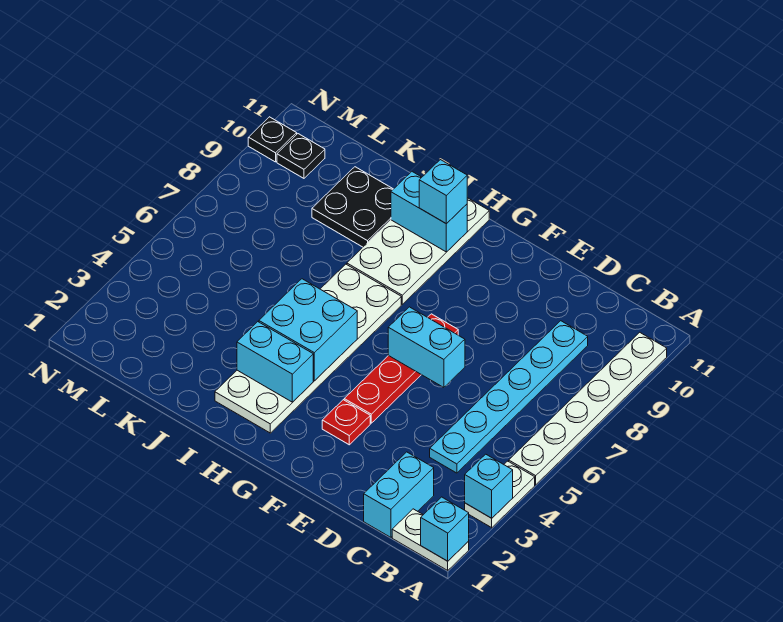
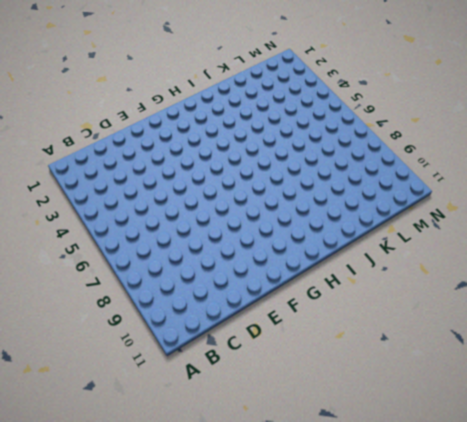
none -> white plate A1:B1 level 1
none -> white plate A3:A4 level 1
none -> white plate A5:A10 level 1

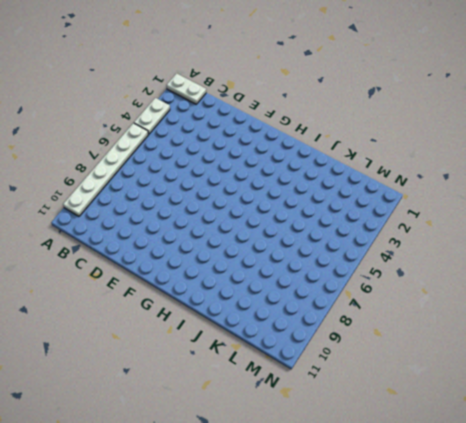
none -> cyan brick C1:C2 level 1
none -> cyan plate C4:C9 level 1
none -> red plate F3 level 1

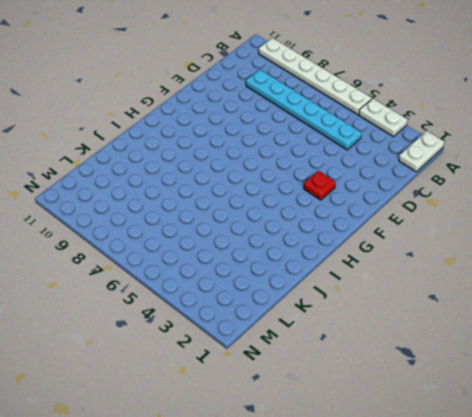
none -> cyan brick C1:C2 level 1
none -> red plate F4:F7 level 1
none -> white plate H2:I7 level 1

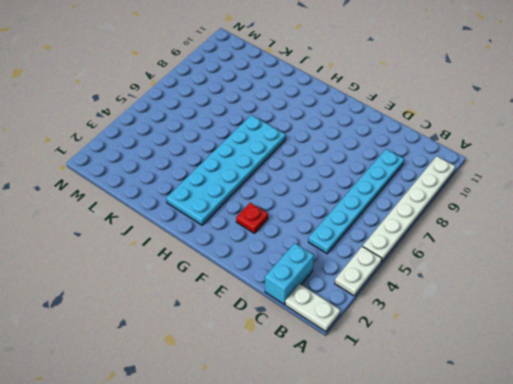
cyan plate H2:I7 level 1 -> white plate H2:I7 level 1
none -> red plate F4:F7 level 1
none -> white plate H8:I11 level 1
none -> black plate J9:K10 level 1

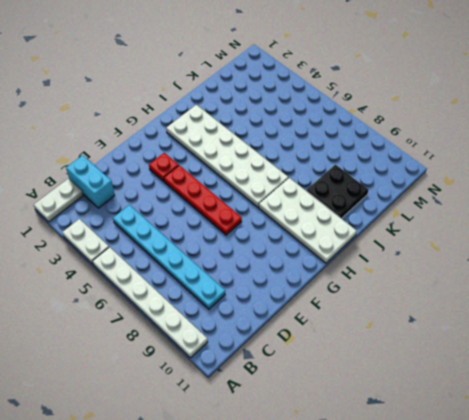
none -> black plate M10 level 1
none -> black plate N10 level 1
none -> cyan brick A1 level 2

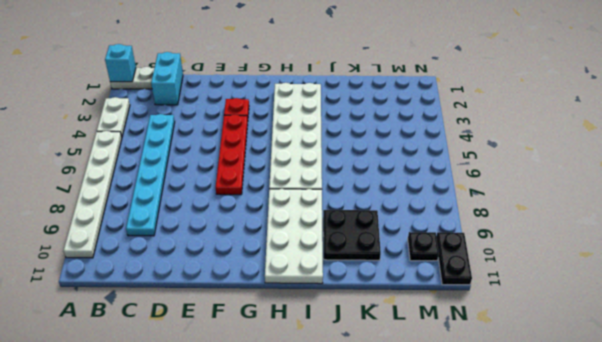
black plate N10:N11 level 1 -> black plate N10 level 1
none -> cyan brick A3 level 2
none -> cyan brick E6:F6 level 2
none -> cyan brick H3:I3 level 2

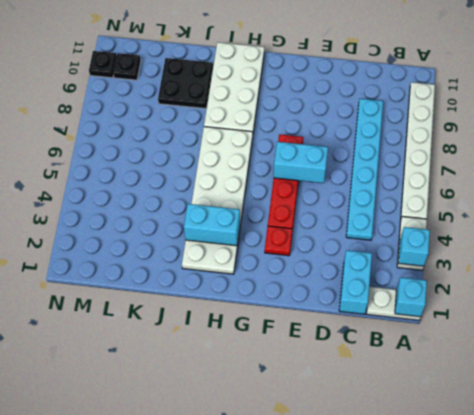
none -> cyan brick H4:I5 level 2
none -> cyan brick H10:I10 level 2
none -> cyan brick H10 level 3

